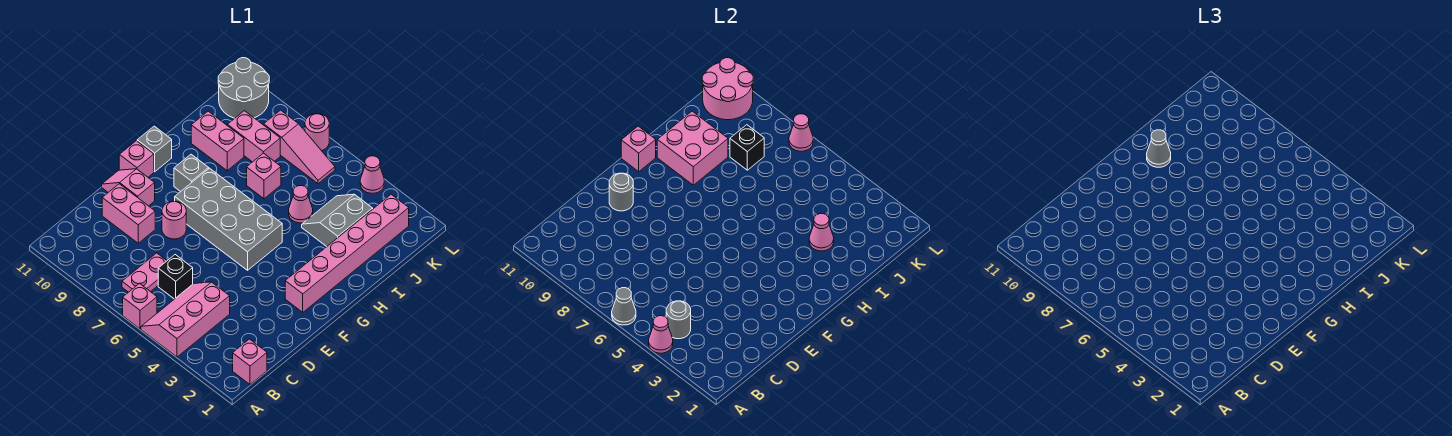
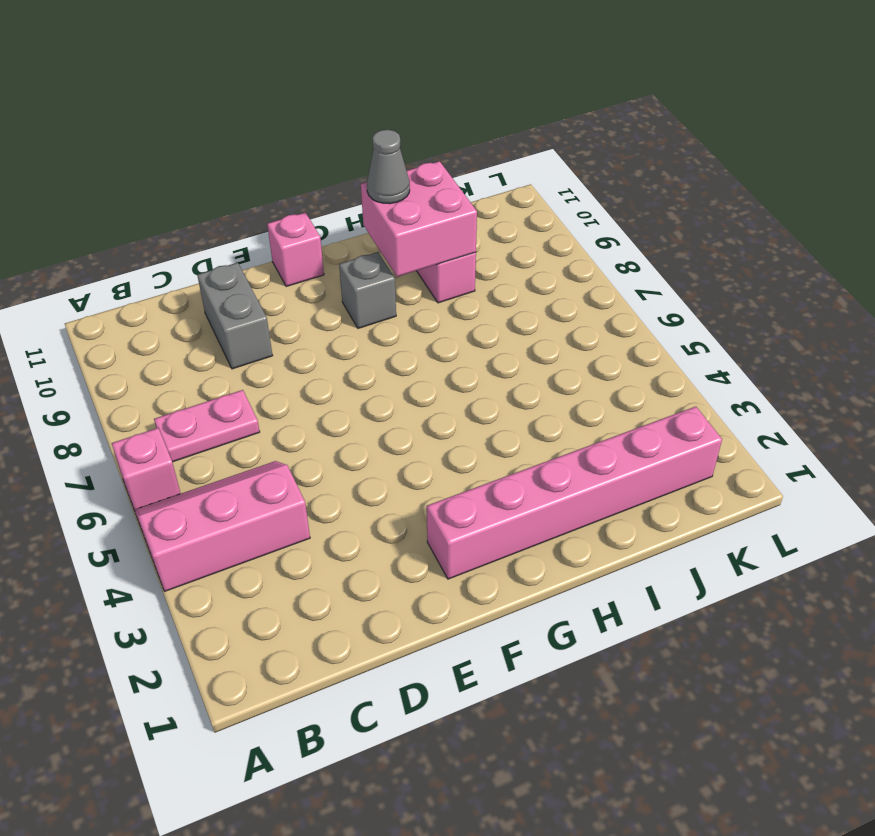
grey brick D9:D10 level 1 -> pink brick D9:D10 level 1
none -> pink brick B1 level 1
none -> black brick C6 level 1
none -> pink round brick E8 level 1
none -> pink slope E10:E11 level 1 top 10

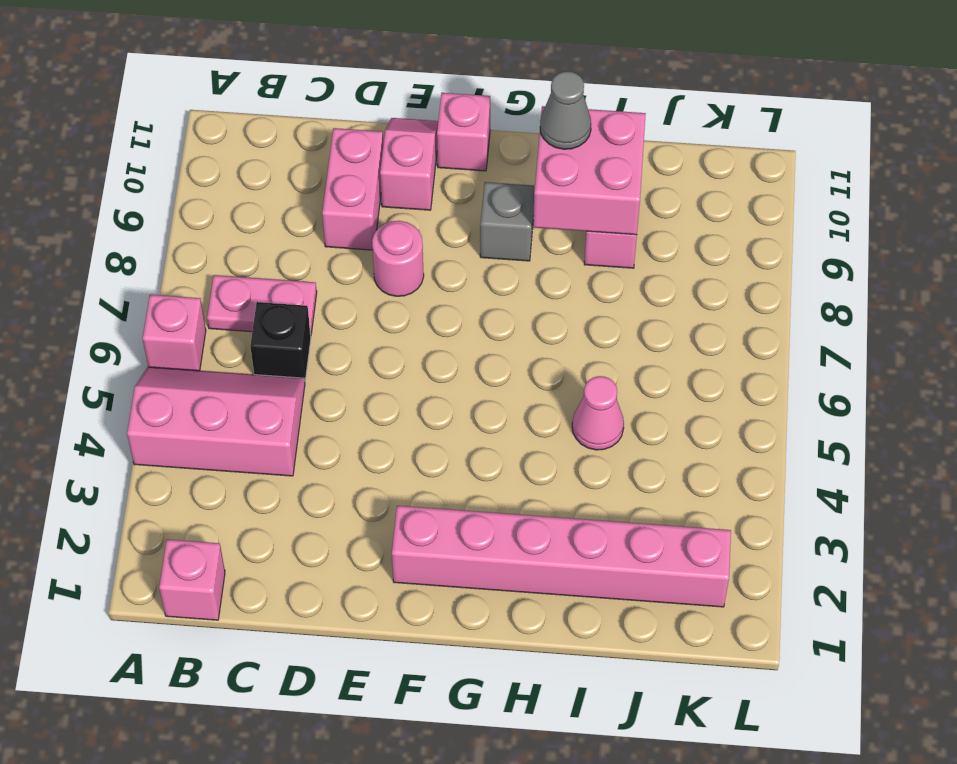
none -> grey brick F5:G8 level 1
none -> grey brick G11 level 1
none -> grey slope I3:J4 level 1 top 3
none -> pink brick I7 level 1

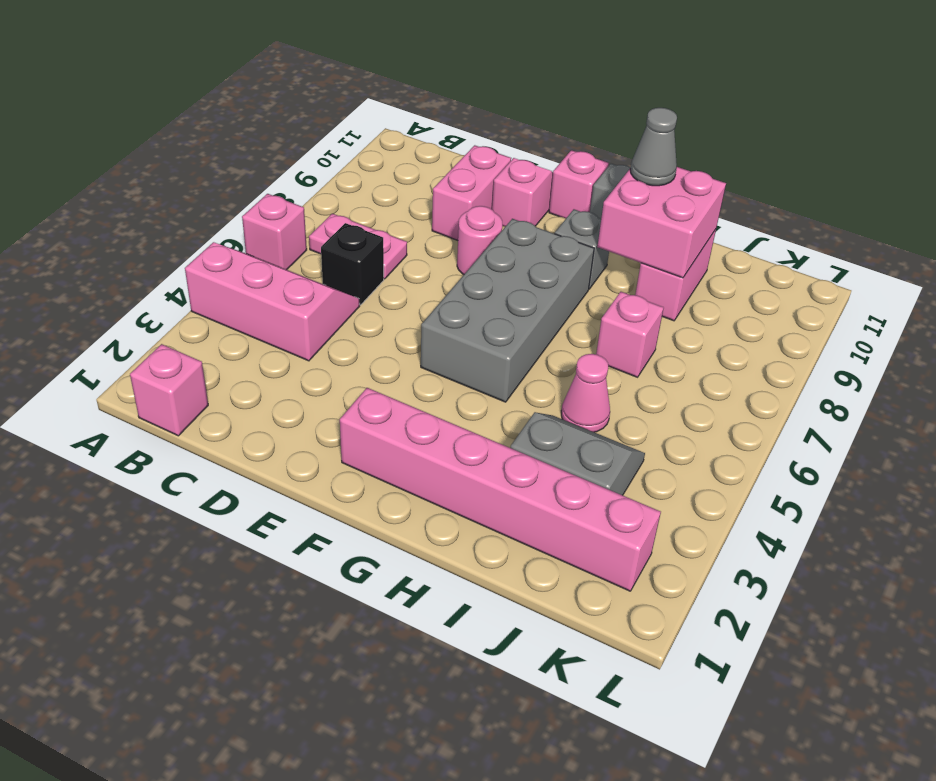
none -> pink brick J8:J9 level 1
none -> pink slope K6:K8 level 1 top 8
none -> grey round brick K10:L11 level 1
none -> pink cone L4 level 1

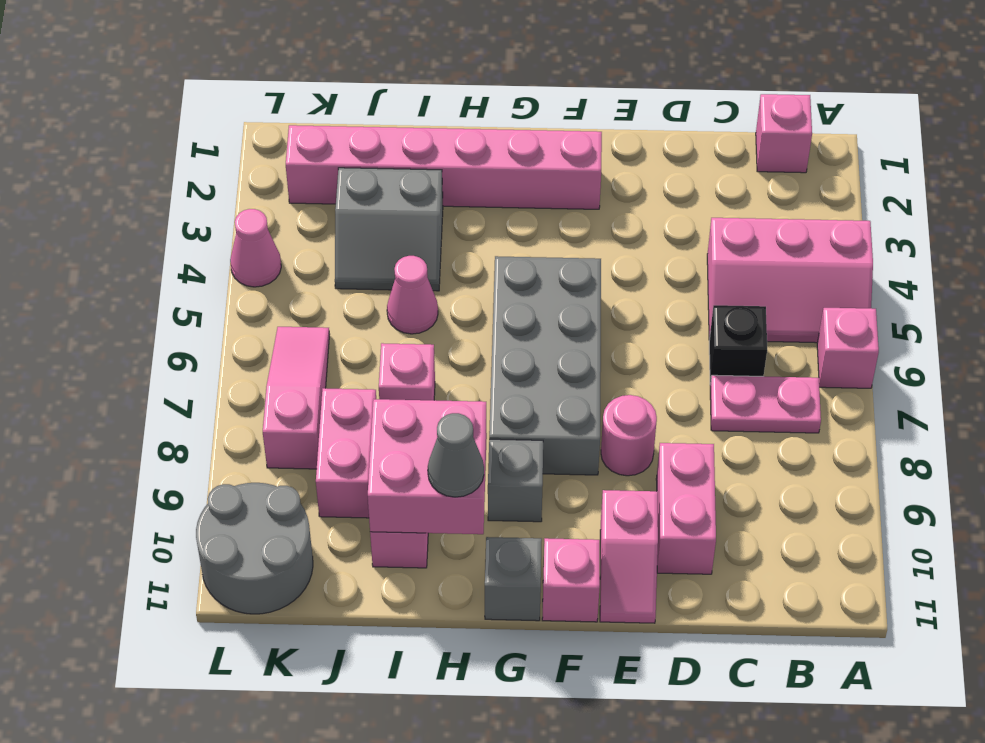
none -> pink round brick L7 level 1
none -> pink cone A4 level 2
none -> grey cone A6 level 2
none -> grey round brick B4 level 2

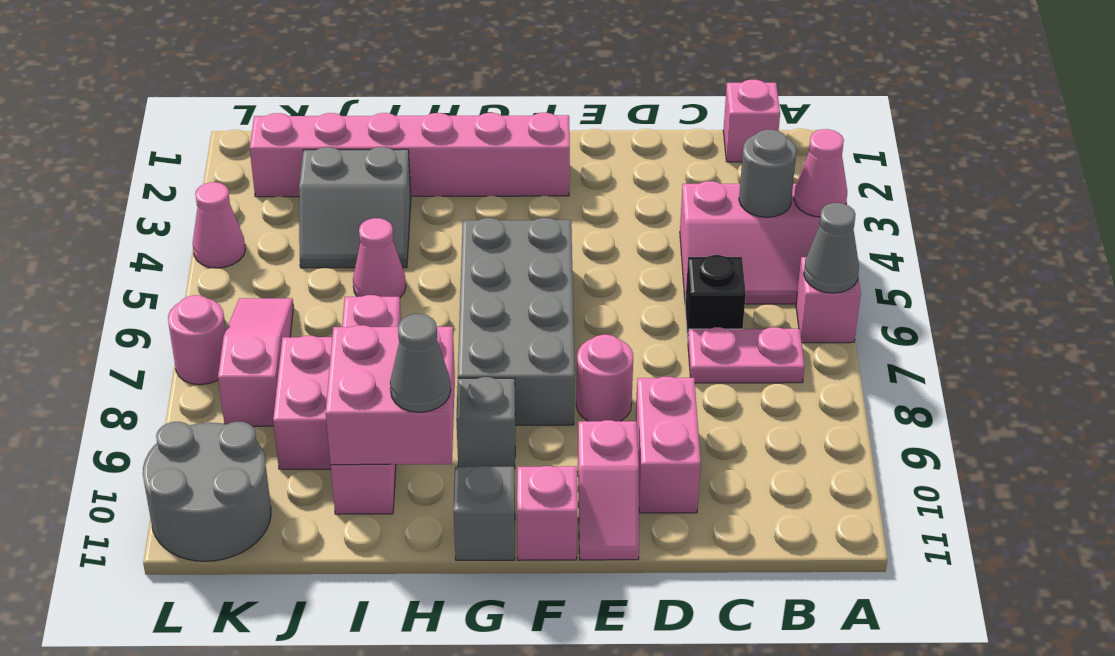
none -> grey round brick E10 level 2
none -> pink brick G11 level 2
none -> pink cone I3 level 2
none -> black brick J8 level 2

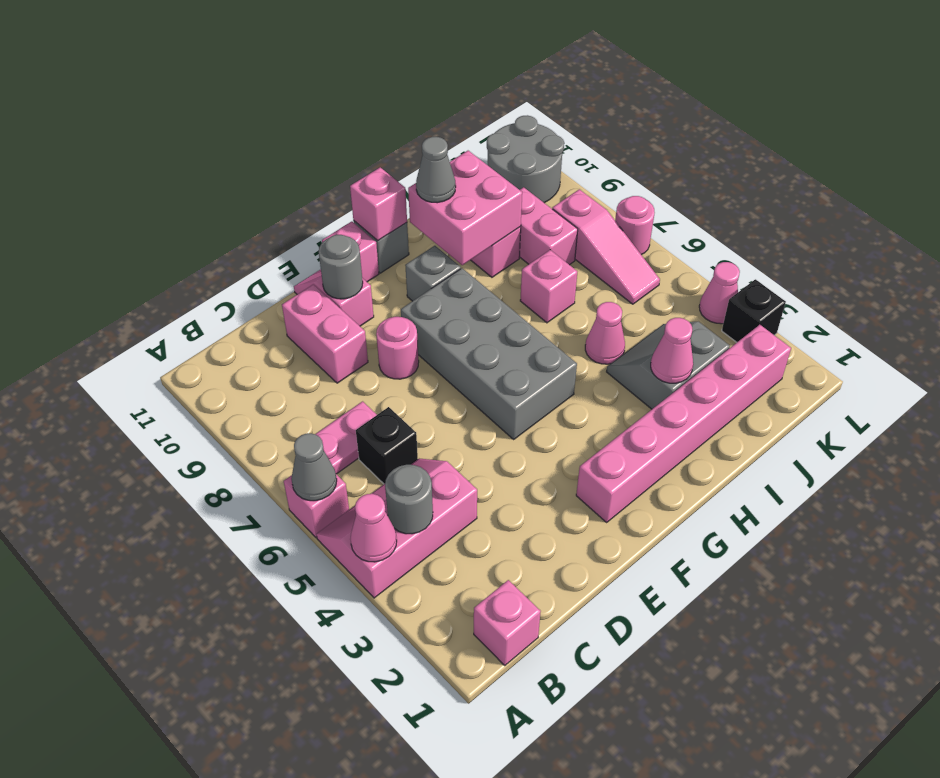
black brick L3 level 1 -> black brick J8 level 2
none -> pink round brick K10:L11 level 2
none -> pink cone L7 level 2

